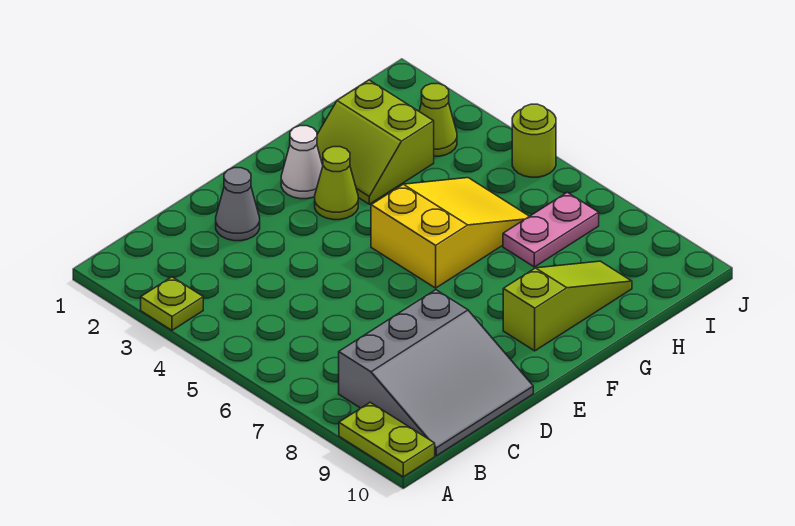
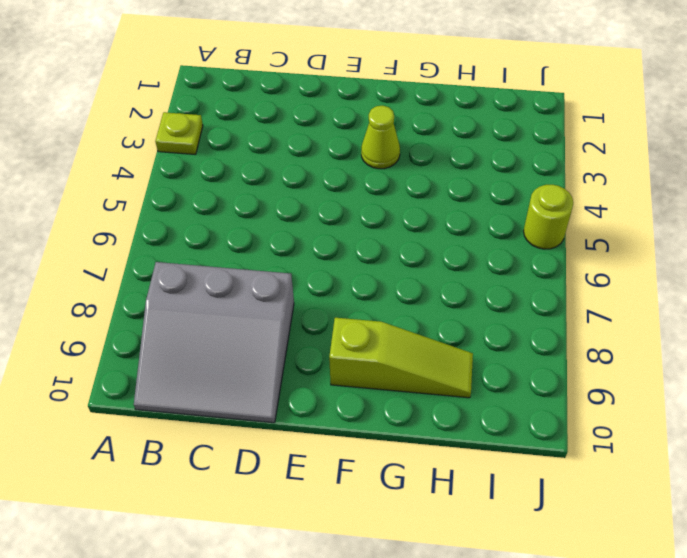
none -> lime plate A9:A10 level 1
none -> grey cone D2 level 1
none -> white cone F2 level 1

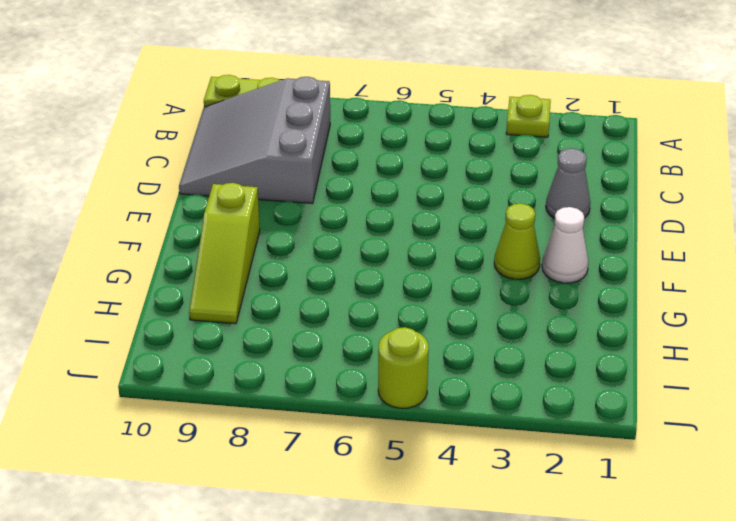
none -> yellow slope F5:H6 level 1 top F
none -> lime slope G2:H3 level 1 top H
none -> pink plate H7:I7 level 1

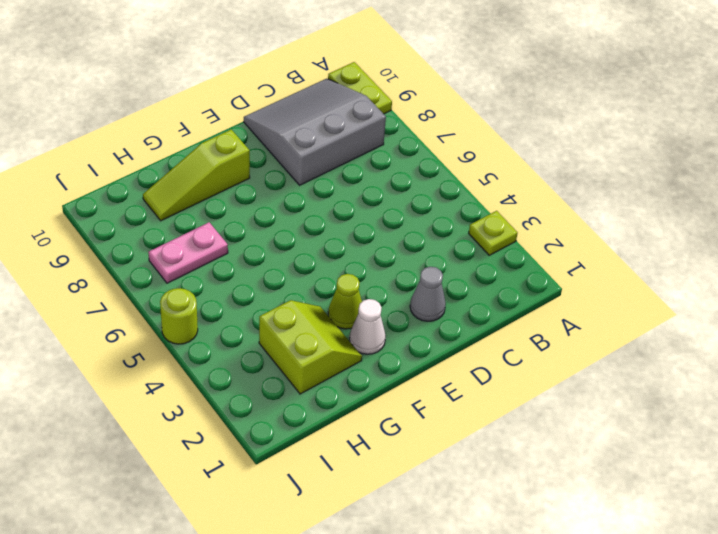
none -> yellow slope F5:H6 level 1 top F
none -> lime cone I3 level 1

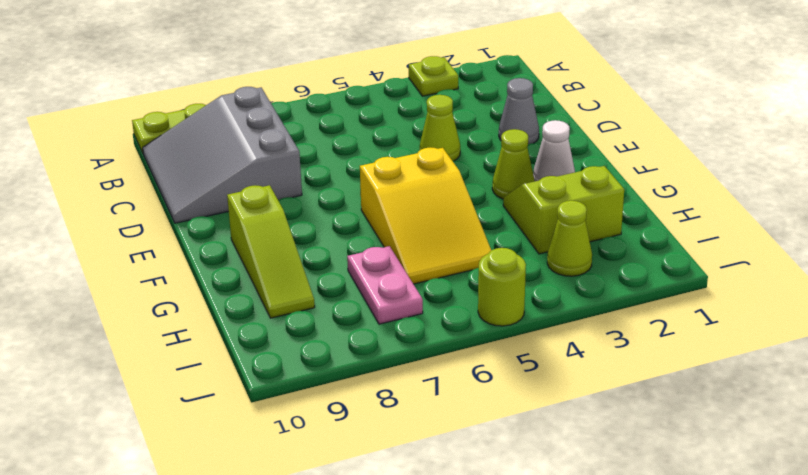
lime cone D4 level 1 -> none

